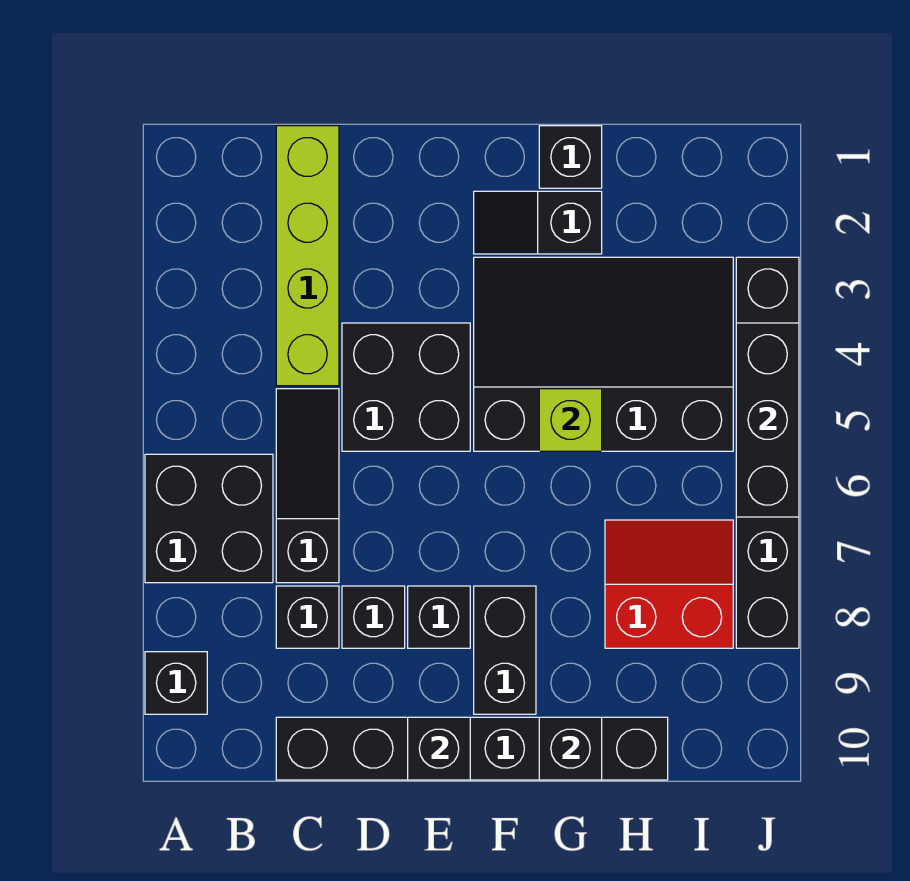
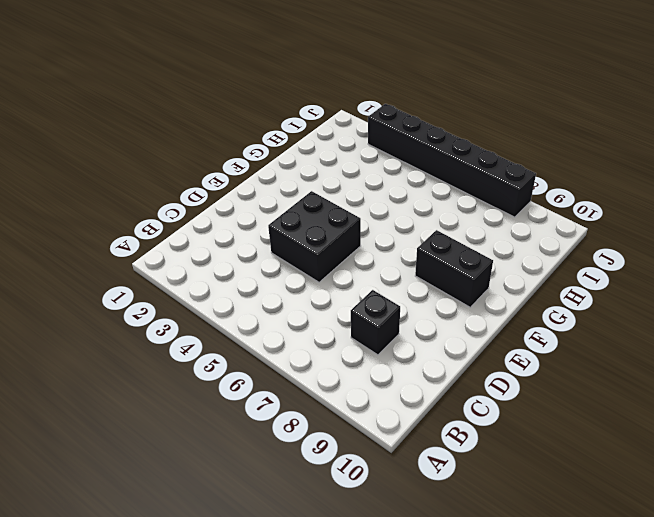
none -> black brick A6:B7 level 1
none -> black brick A9 level 1
none -> lime brick C1:C4 level 1

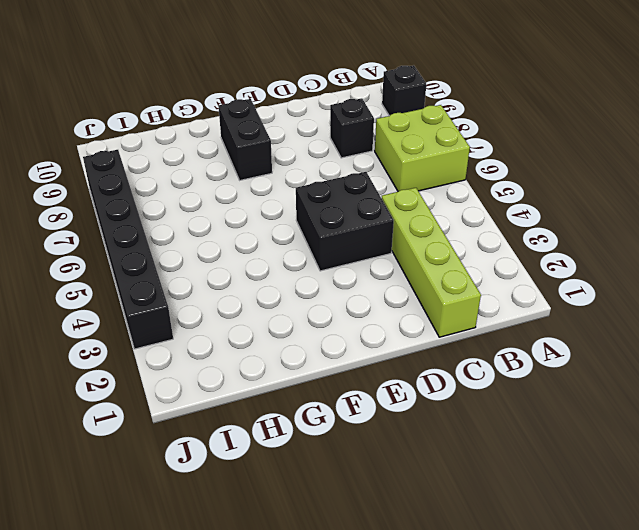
lime brick A6:B7 level 1 -> black brick A6:B7 level 1
none -> black slope C5:C7 level 1 top 7
none -> black brick C10:H10 level 1
none -> black brick D8 level 1

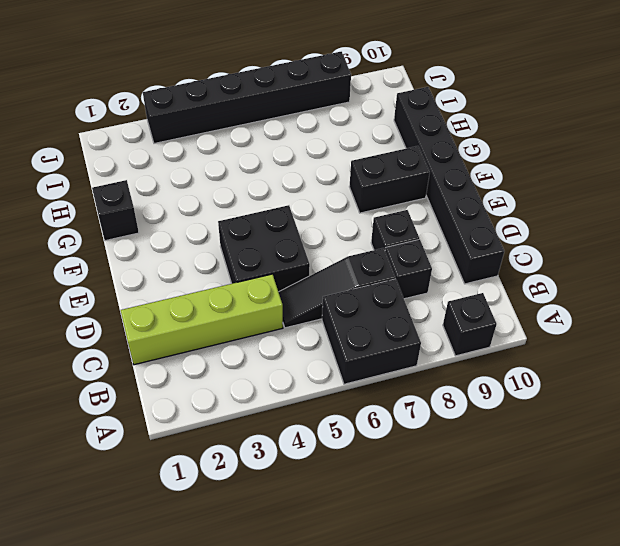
none -> black brick E8 level 1
none -> black slope F2:G2 level 1 top G
none -> black slope F3:I5 level 1 top 5

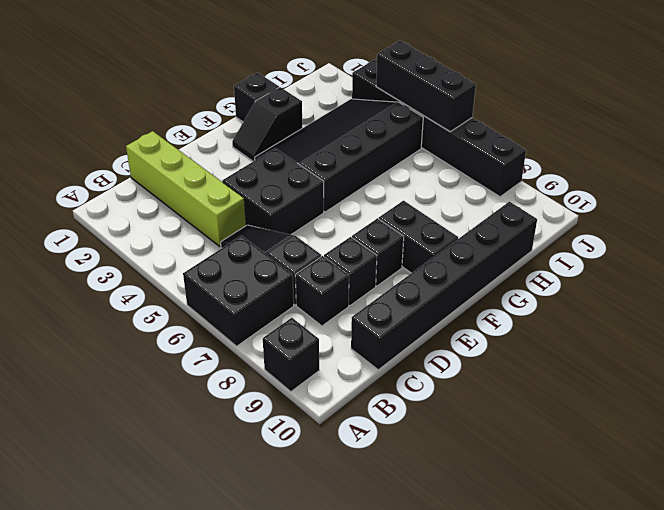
none -> red slope H7:I8 level 1 top 8
none -> black brick E10 level 2
none -> lime brick G5 level 2

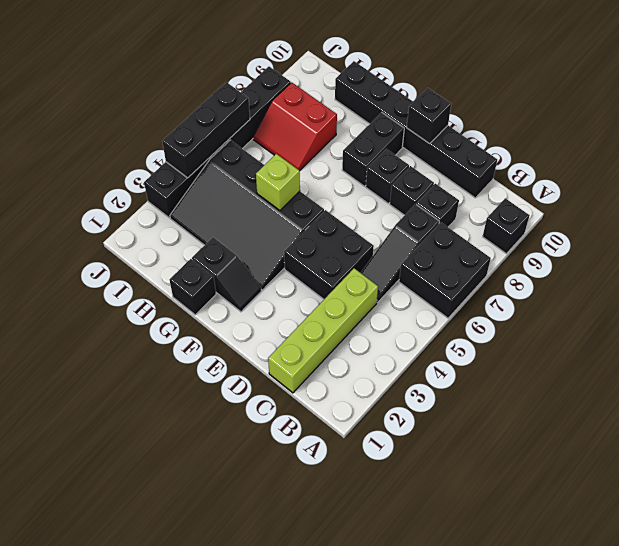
none -> black brick G10 level 2

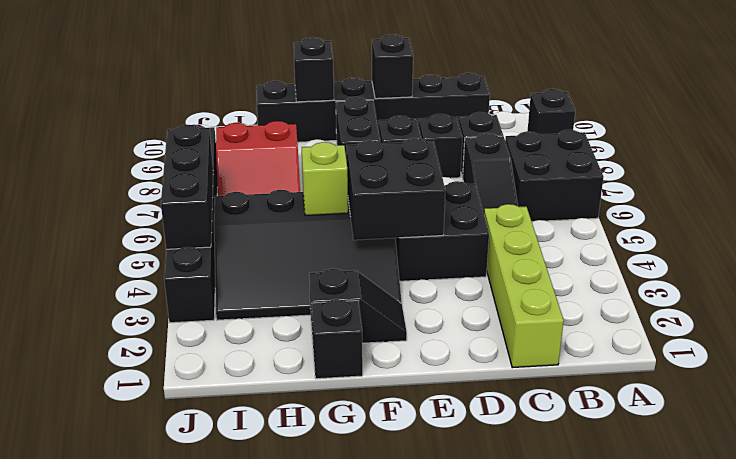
black brick E4:F5 level 2 -> none

